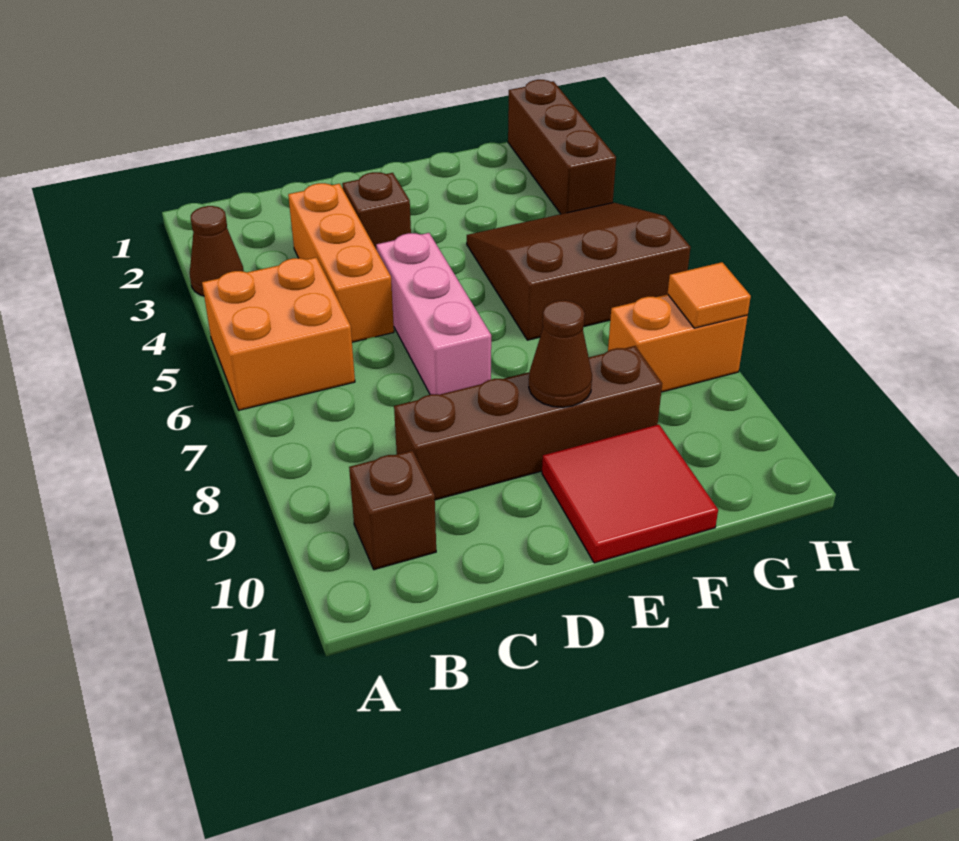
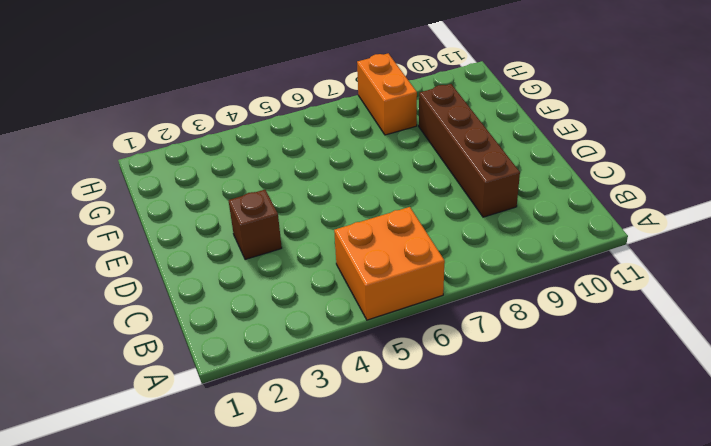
none -> brown cone A3 level 1
none -> brown brick B10 level 1
none -> orange brick C3:C5 level 1

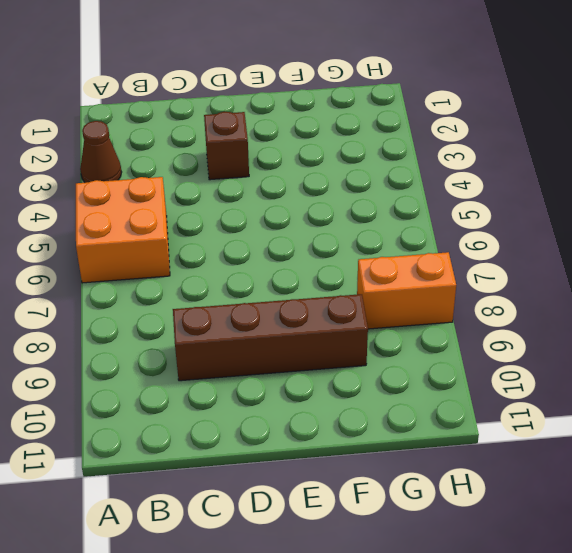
none -> brown brick B10 level 1
none -> orange brick C3:C5 level 1
none -> pink brick D5:D7 level 1

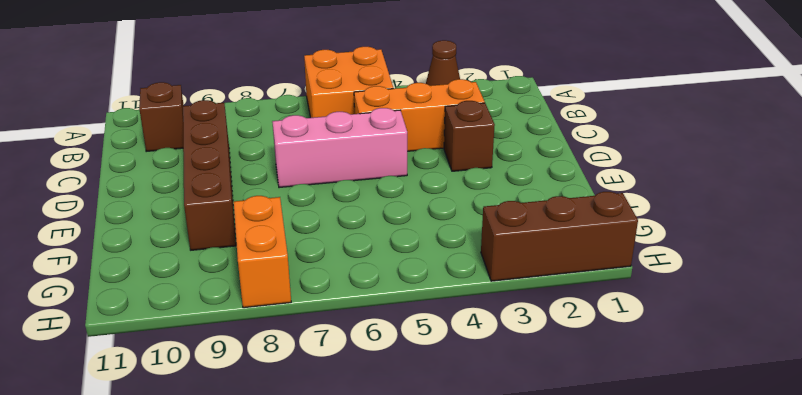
none -> red tile E10:F11 level 1
none -> brown slope F4:H6 level 1 top 6
none -> brown cone E9 level 2

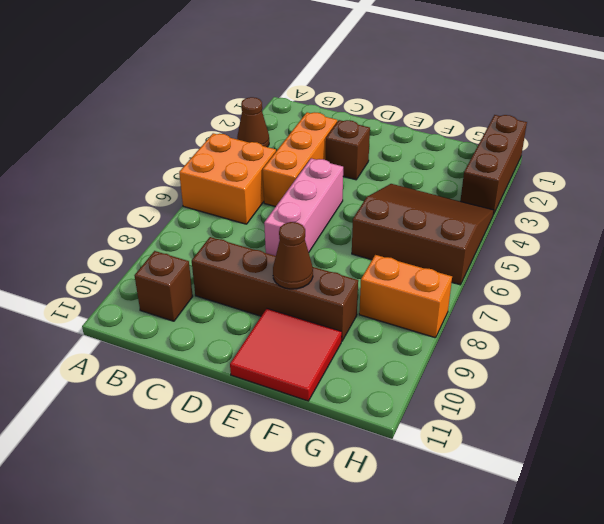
none -> orange tile H8 level 2

